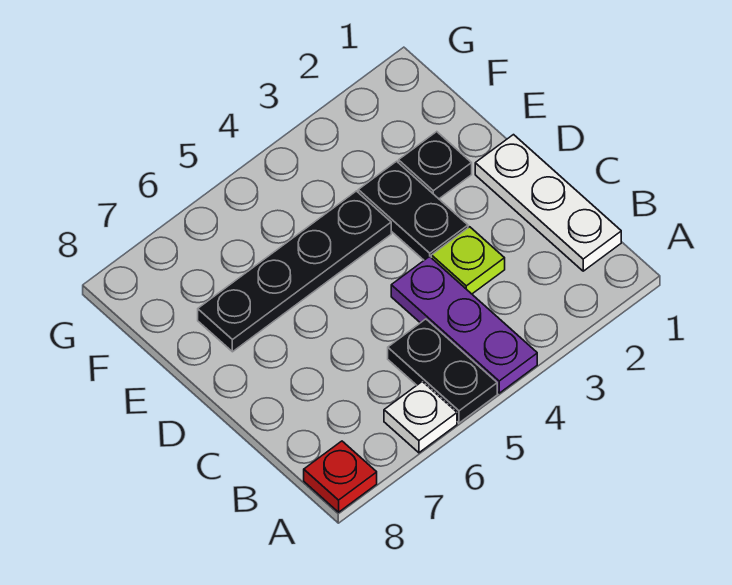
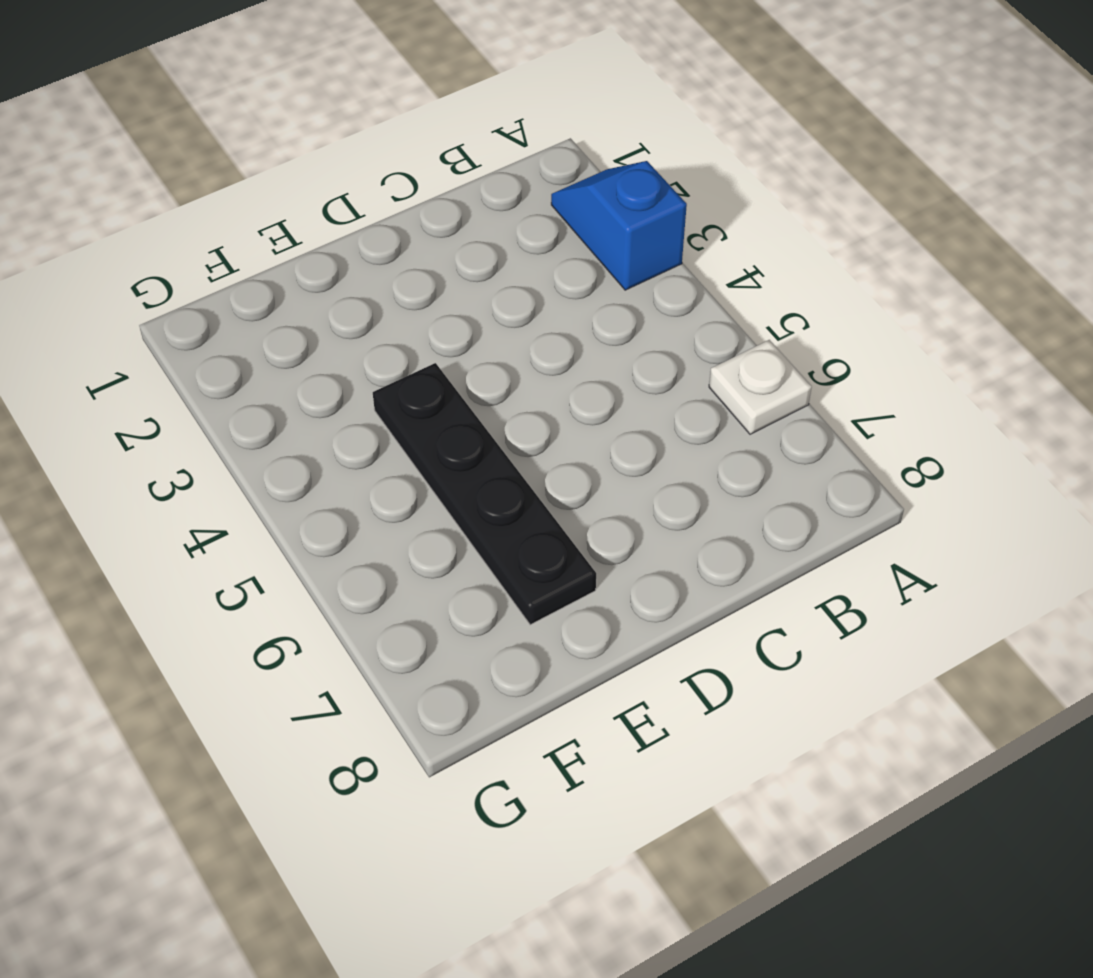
blue slope A2:A3 level 1 top 3 -> none
none -> purple plate A4:C4 level 1
none -> black plate A5:B5 level 1

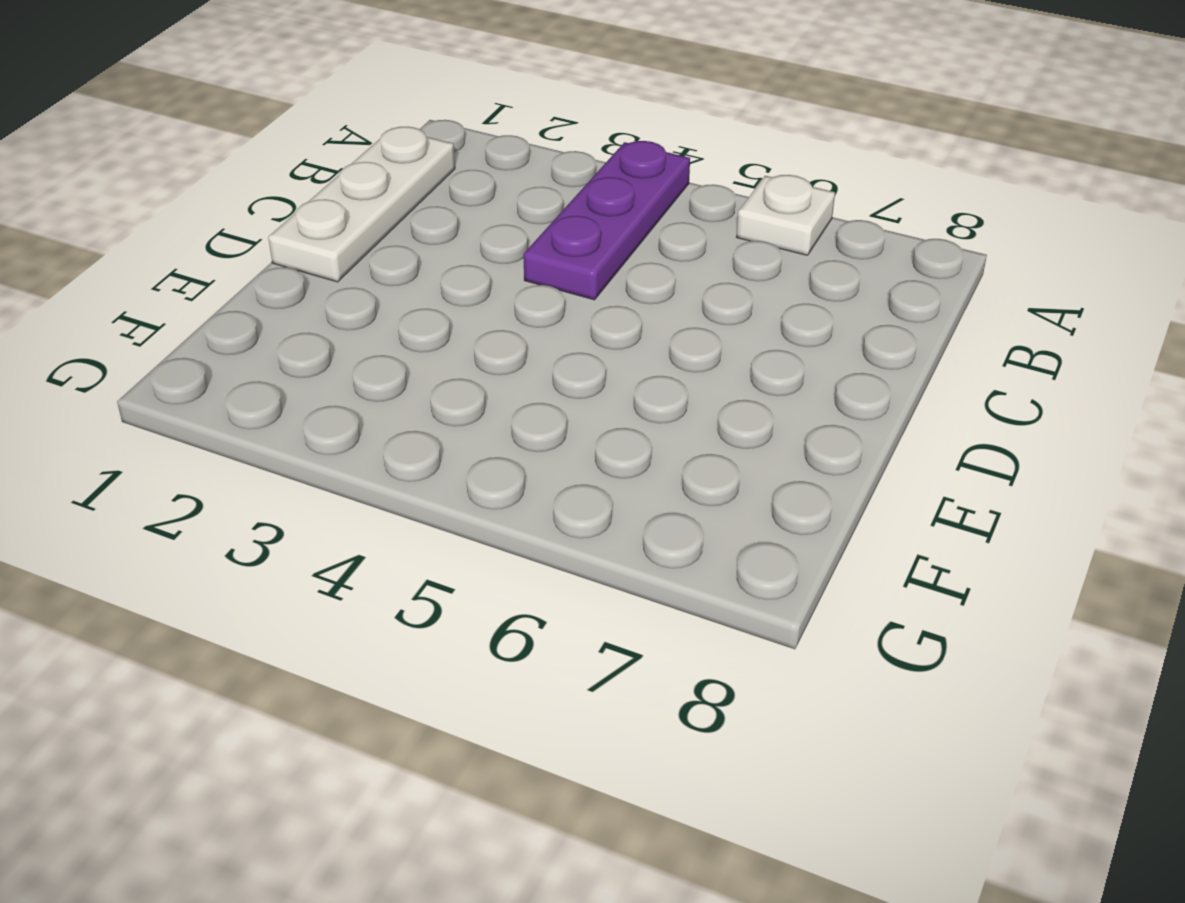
none -> black plate A5:B5 level 1
none -> red plate A8 level 1

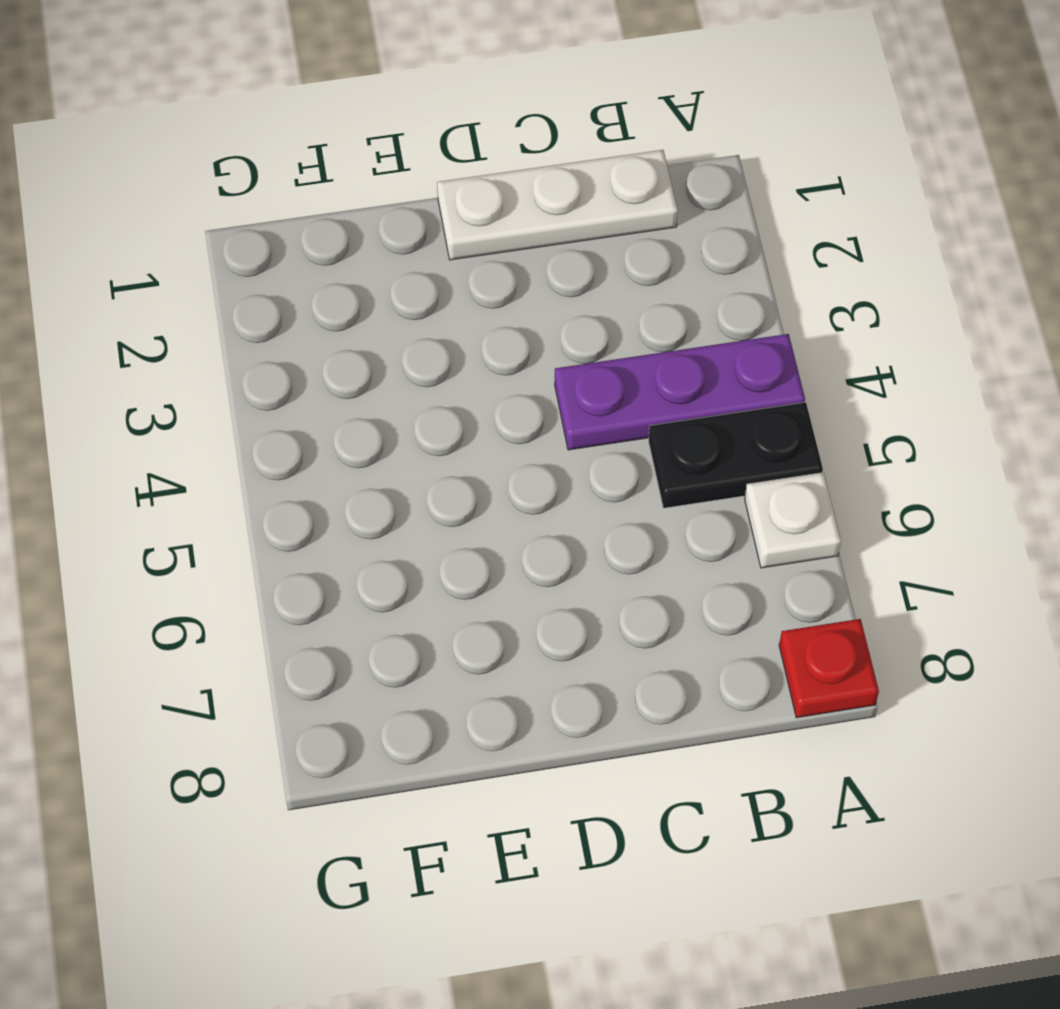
none -> lime plate C3 level 1
none -> black plate D3:E3 level 1

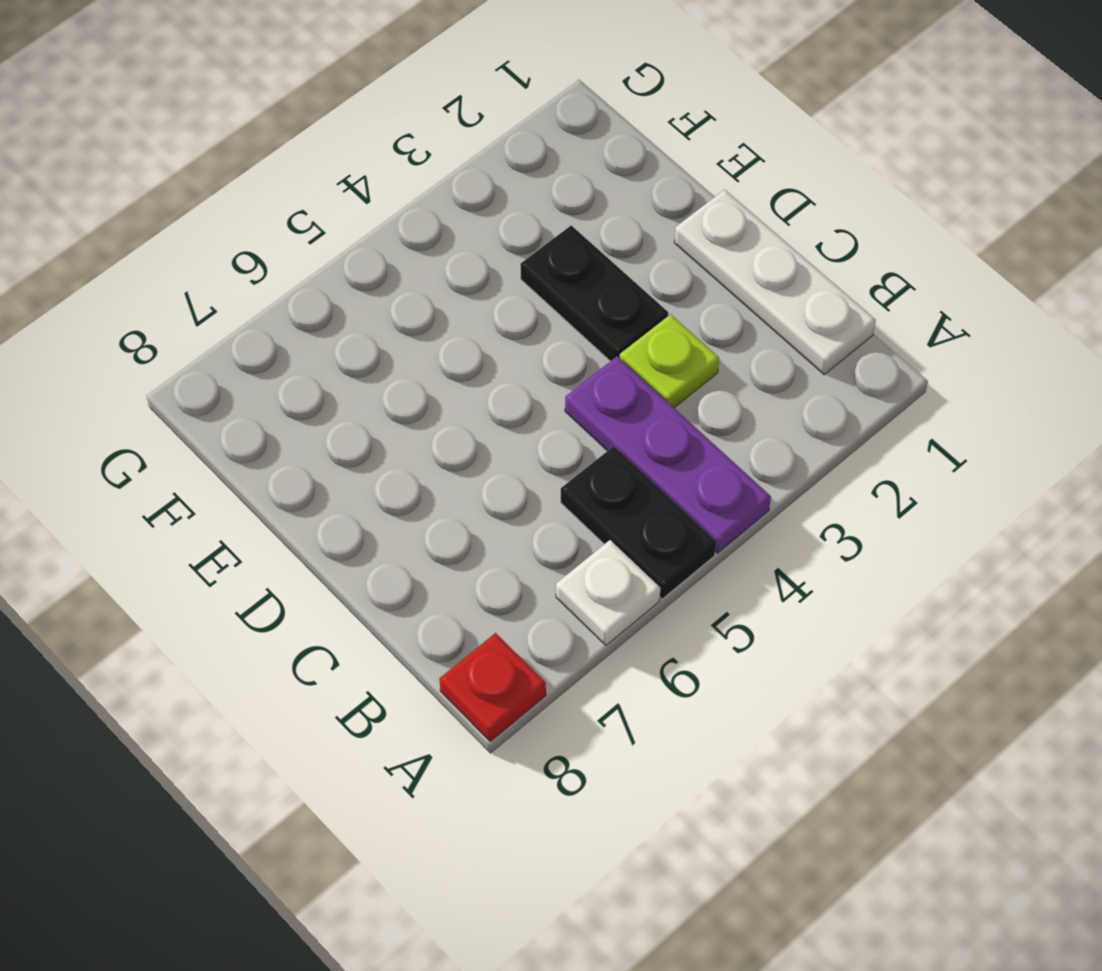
none -> black plate E2 level 1
none -> black plate E4:E7 level 1

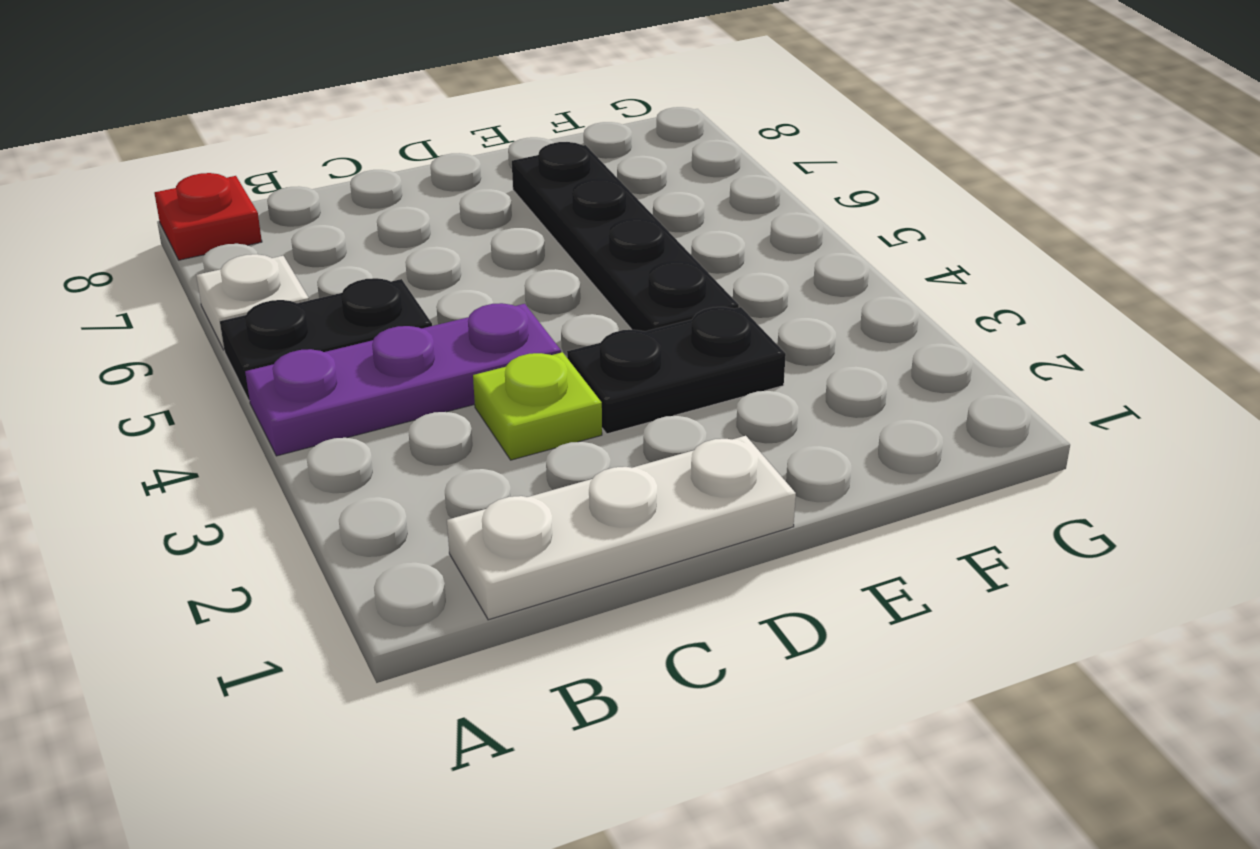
none -> black plate E2 level 1

